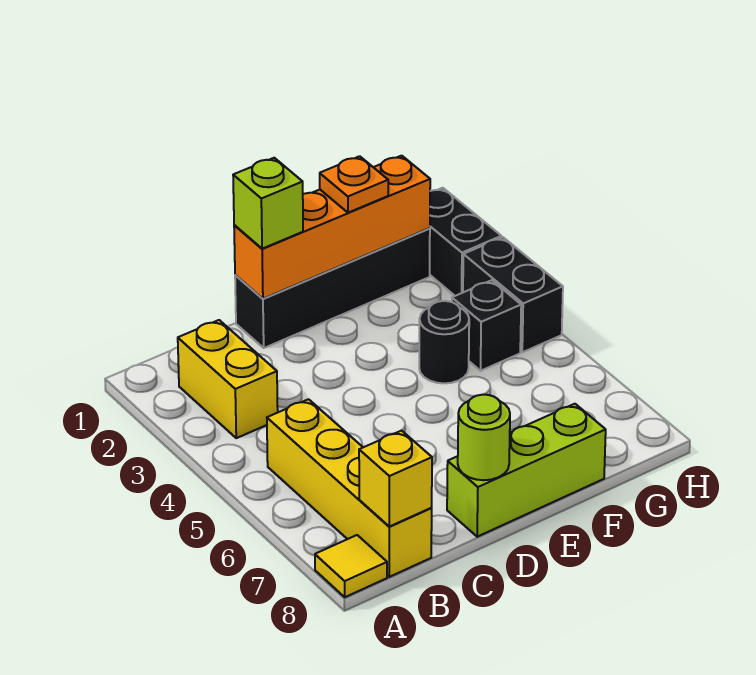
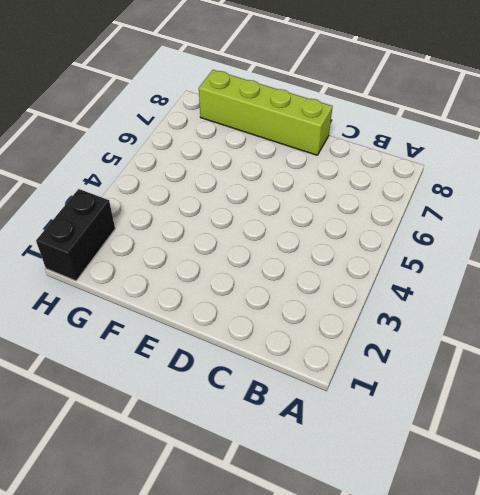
lime brick D8:G8 level 1 -> lime brick D8:F8 level 1
none -> yellow tile A8 level 1
none -> yellow brick B2:B3 level 1
none -> yellow brick B5:B8 level 1

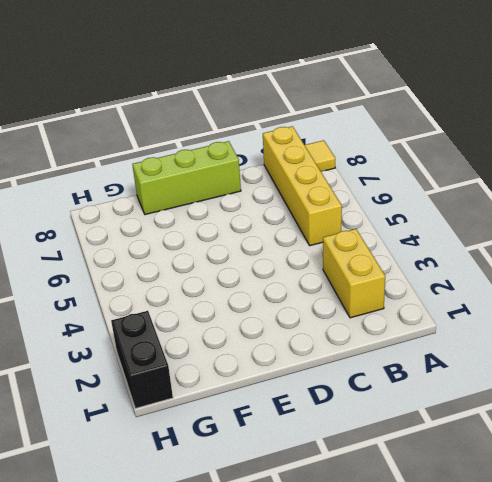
none -> black brick D1:G1 level 1
none -> black round brick F4 level 1
none -> black brick G4 level 1

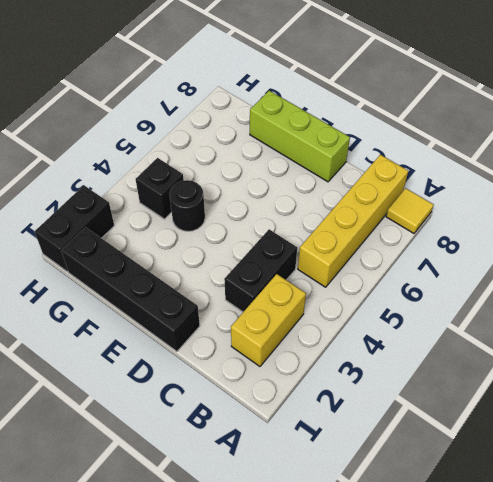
black brick C3:C4 level 1 -> black brick H3:H4 level 1
none -> yellow brick B8 level 2
none -> orange brick D1:G1 level 2
none -> lime round brick D8 level 2

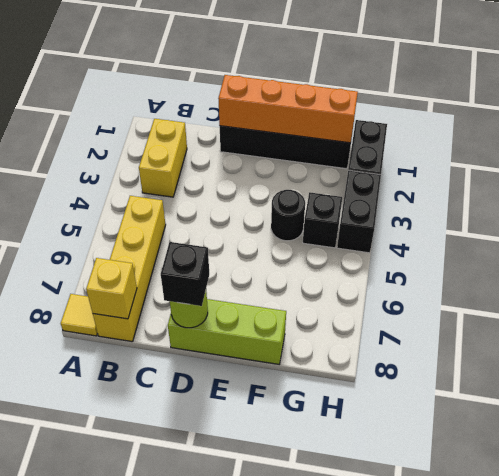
black brick D8 level 3 -> none
none -> lime brick D1 level 3
none -> orange plate F1 level 3

